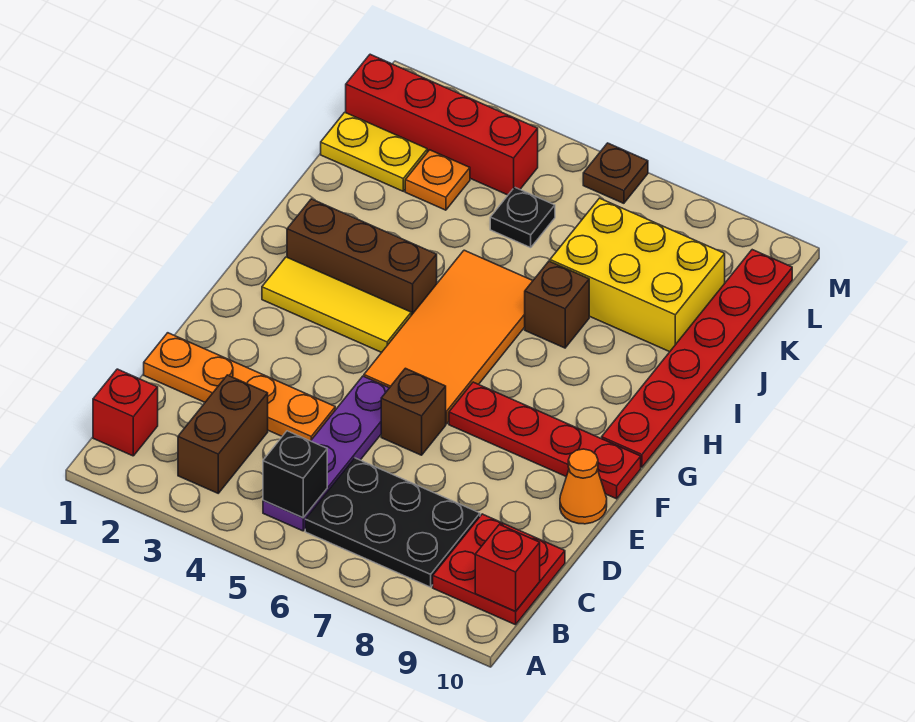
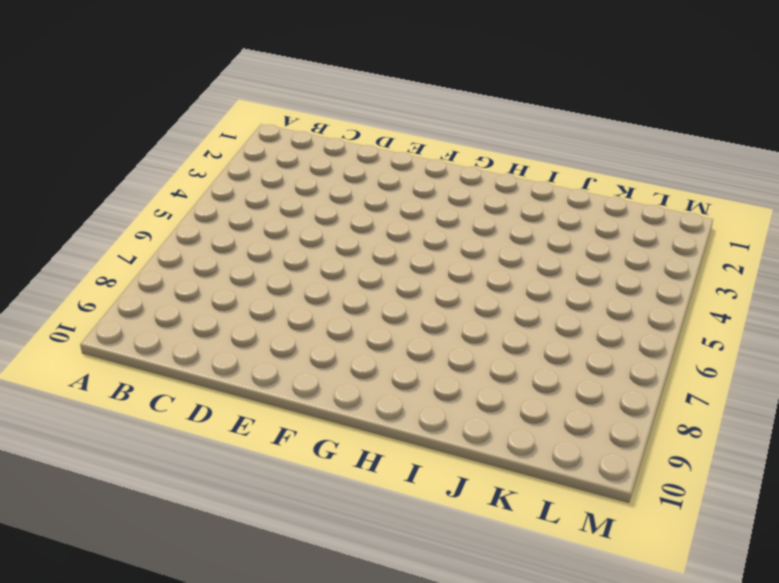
none -> red brick B1 level 1
none -> brown brick B3:C3 level 1
none -> purple plate B5:E5 level 1

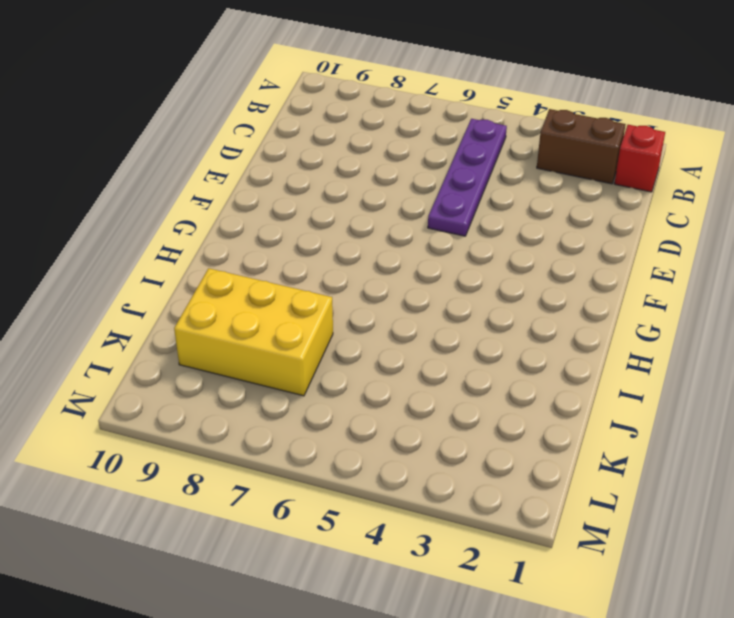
brown brick B2:B3 level 1 -> brown brick B3:C3 level 1
none -> black plate B6:C8 level 1
none -> red plate B9:C10 level 1
none -> orange plate D1:D4 level 1

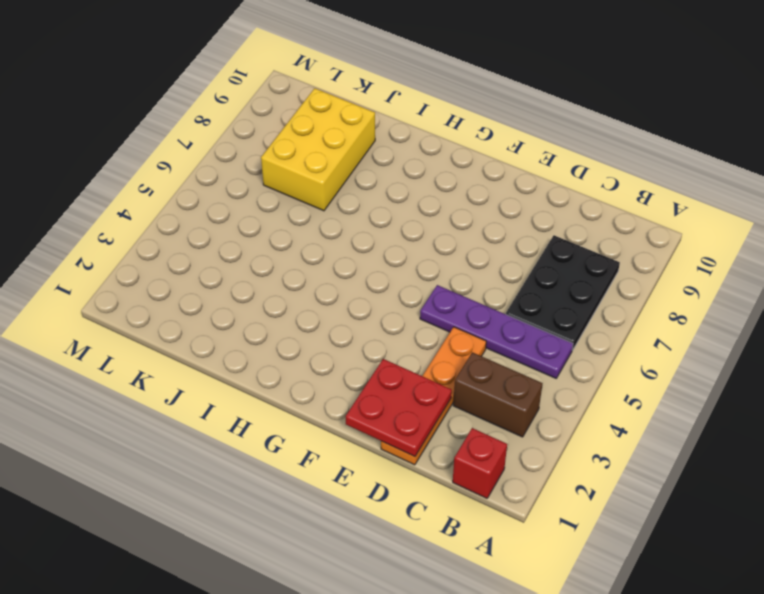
red plate D1:E2 level 2 -> red plate B9:C10 level 1
none -> brown brick E6 level 1
none -> orange cone E10 level 1
none -> orange tile F5:I6 level 1

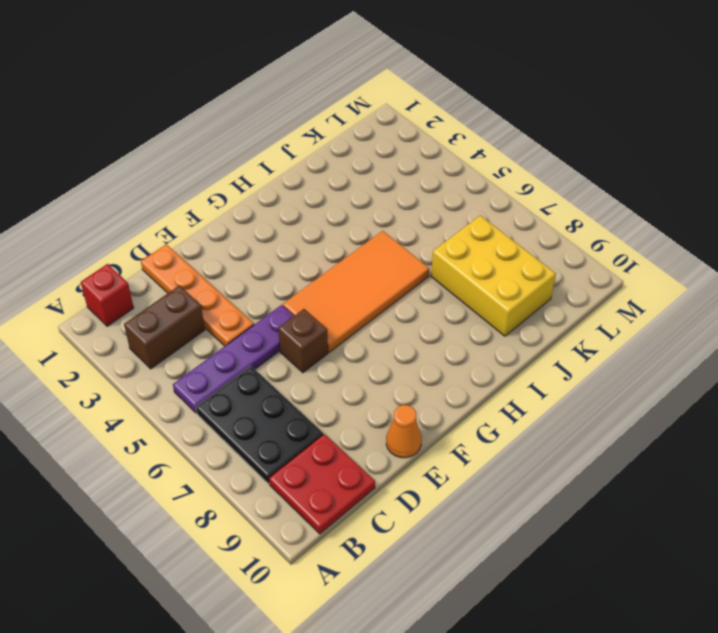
none -> red plate F7:F10 level 1
none -> yellow tile G2:G4 level 1
none -> red plate G10:L10 level 1

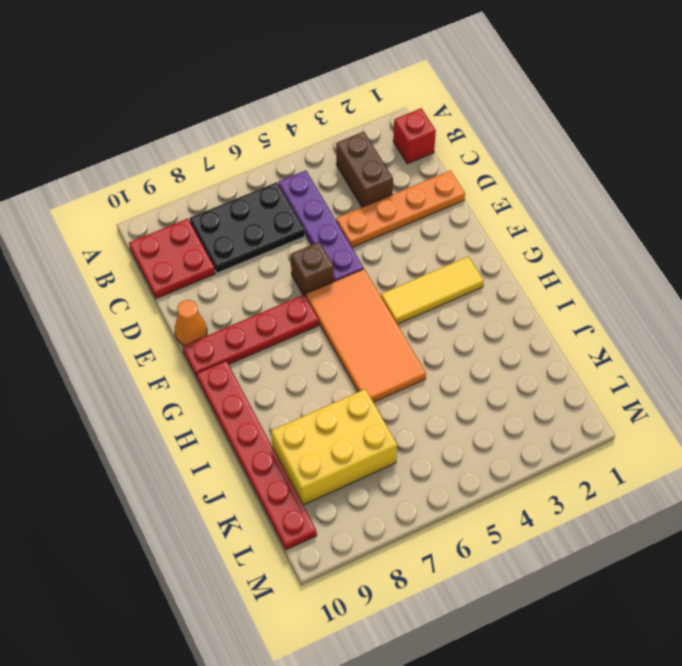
none -> brown brick H2:H4 level 1
none -> brown brick I7 level 1
none -> yellow plate K1:K2 level 1

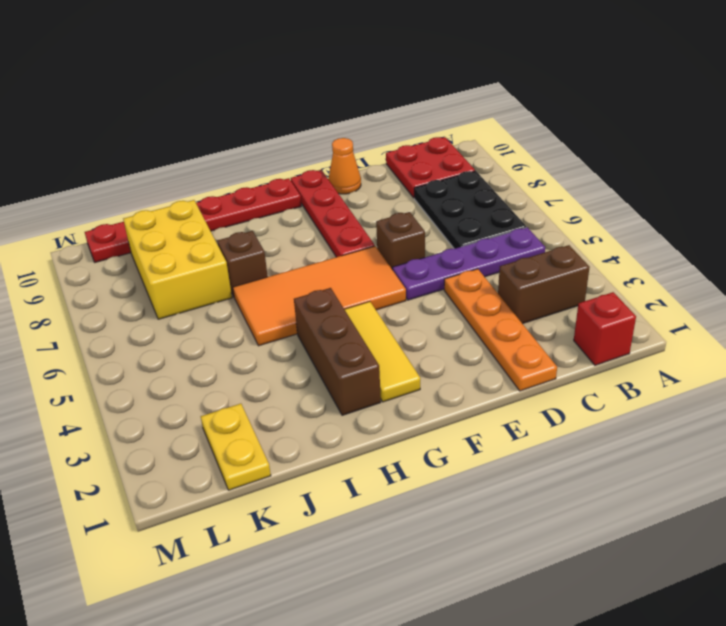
none -> orange plate K3 level 1
none -> black plate K5 level 1
none -> red brick L1:L4 level 1

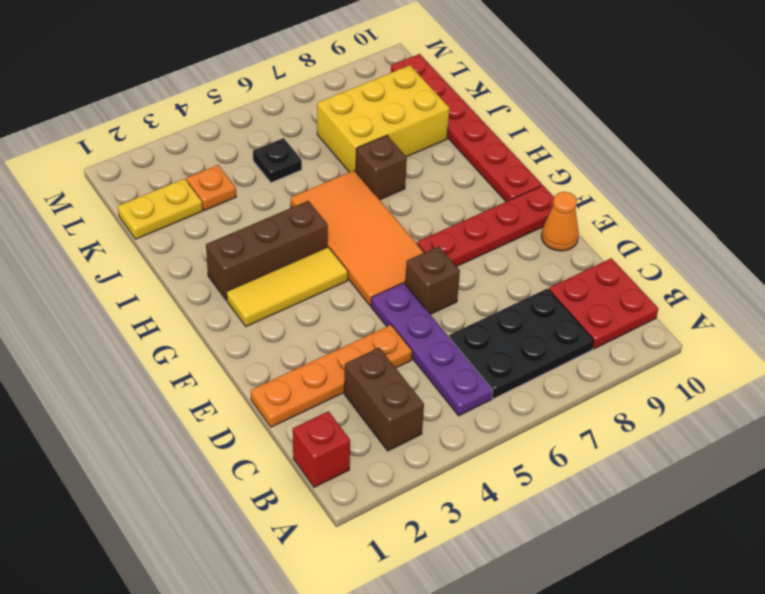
none -> red brick L1:L4 level 1
none -> brown plate M6 level 1
none -> black brick B5 level 2

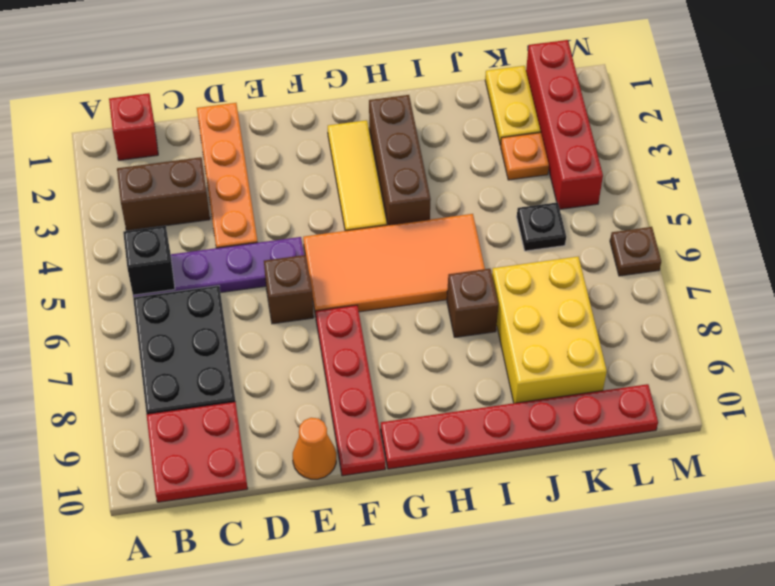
none -> red brick B10 level 2

